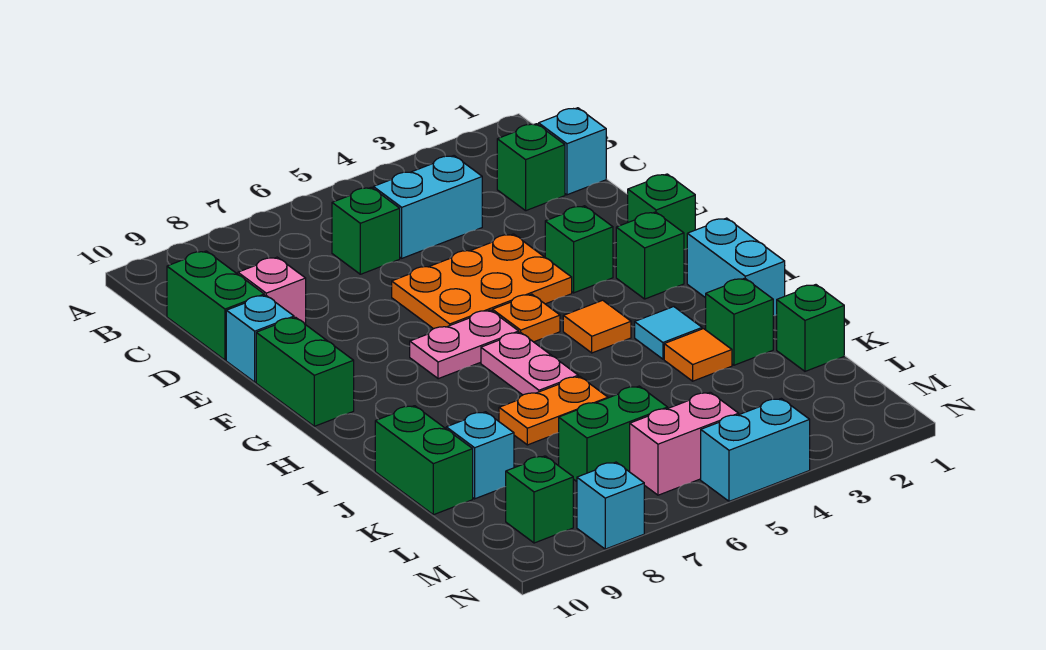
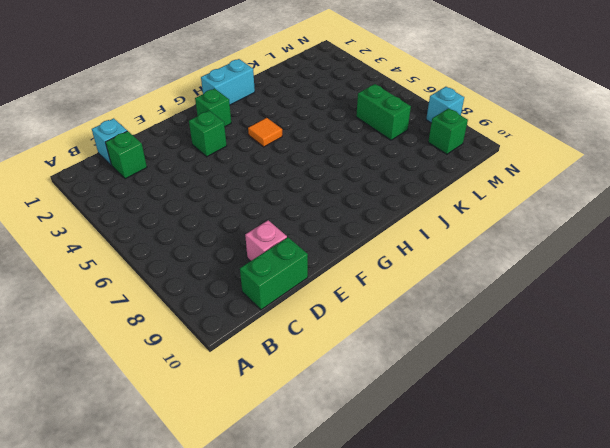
none -> cyan brick C4:C5 level 1
none -> green brick C6 level 1
none -> orange plate E4:F6 level 1

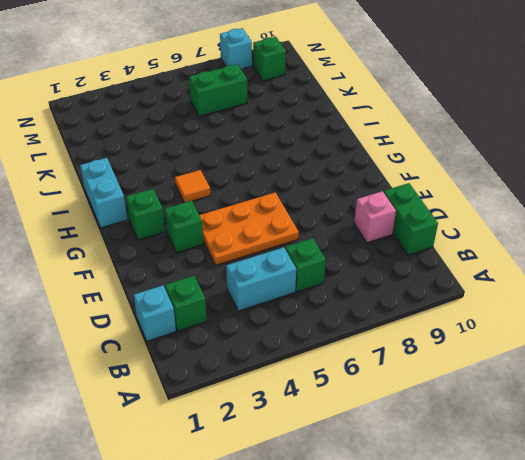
none -> cyan brick E10 level 1
none -> green brick F1 level 1
none -> green brick F10:G10 level 1

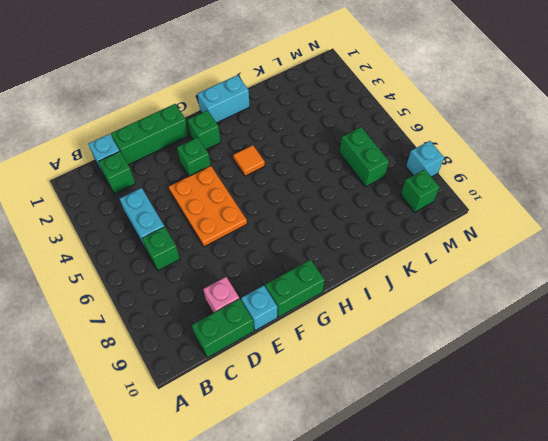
green brick D1:F1 level 1 -> green brick F1 level 1
none -> orange plate G5 level 1
none -> pink plate G6:G7 level 1
none -> pink plate H6:I6 level 1

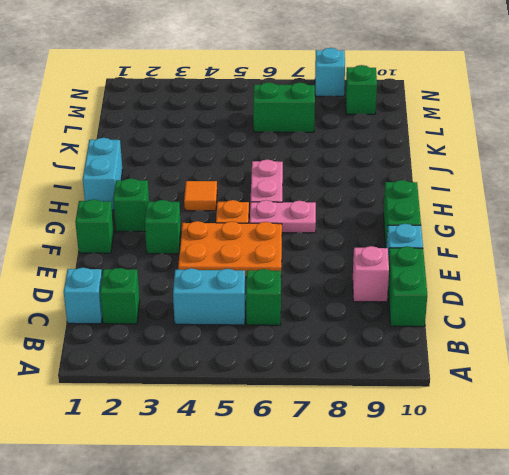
none -> cyan tile I3 level 1
none -> green brick J2 level 1
none -> orange tile J3 level 1

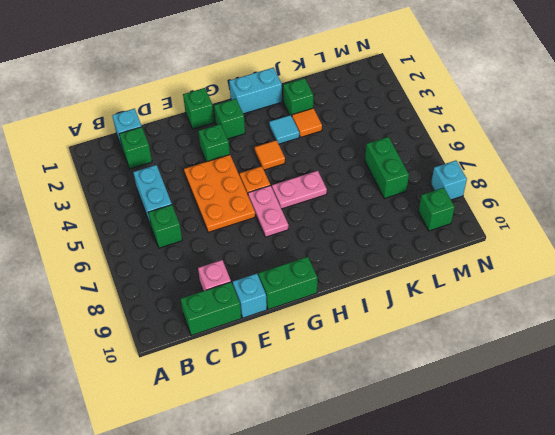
none -> orange plate J6:J7 level 1
none -> green brick J10:K10 level 1
none -> green brick K1 level 1

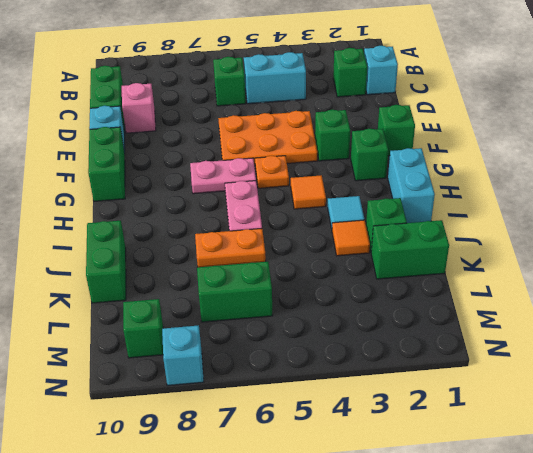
green brick K1:K2 level 1 -> green brick K1 level 1
none -> cyan brick K9 level 1
none -> pink brick M5:M6 level 1
none -> cyan brick N4:N5 level 1

